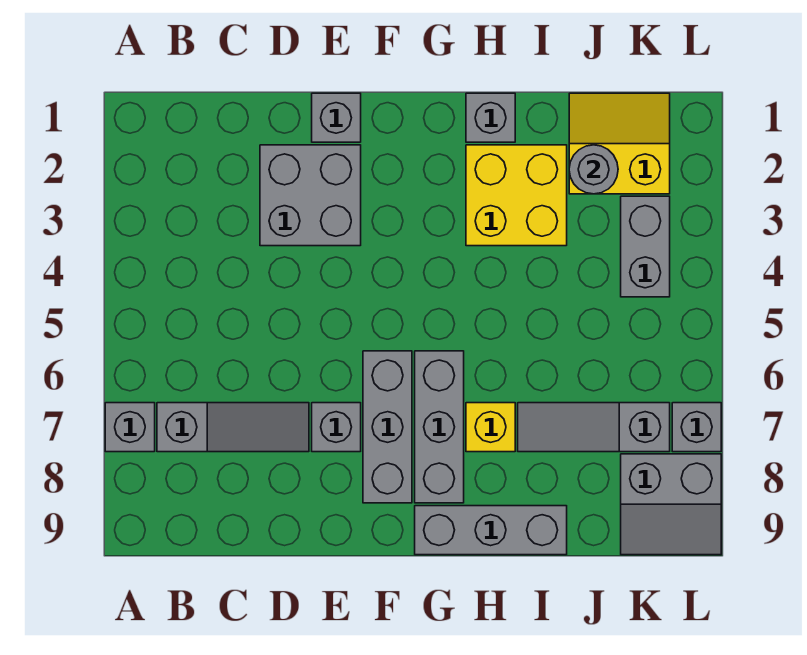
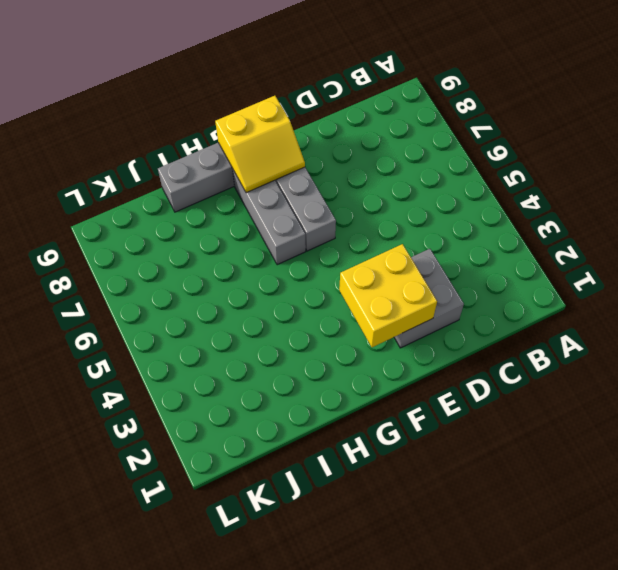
yellow brick E2:F3 level 2 -> yellow brick H2:I3 level 1
yellow slope F8:G9 level 2 top 9 -> yellow slope J1:K2 level 1 top 2
none -> grey brick A7 level 1
none -> grey slope B7:D7 level 1 top B
none -> grey brick E1 level 1

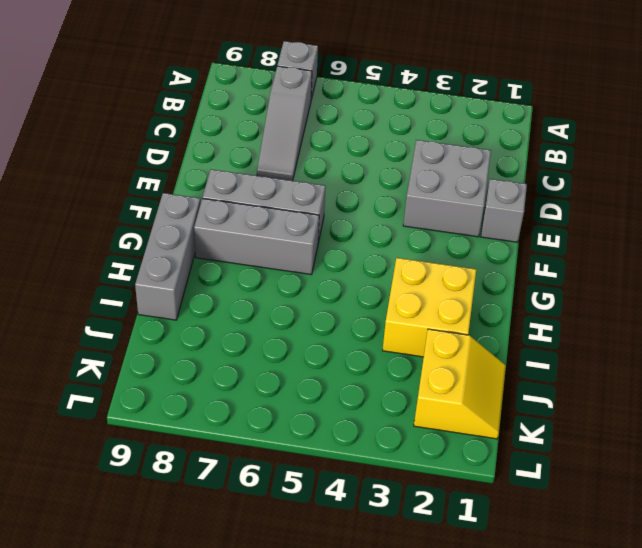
none -> grey brick E7 level 1
none -> grey brick H1 level 1
none -> yellow brick H7 level 1

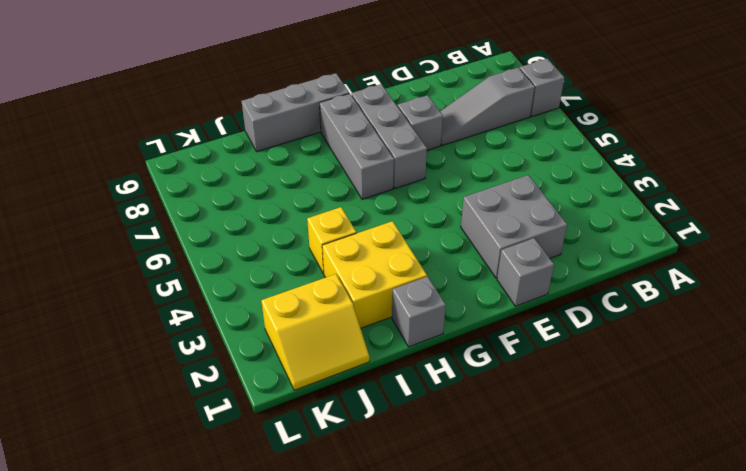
yellow brick I4 level 1 -> yellow brick H7 level 1
none -> grey slope I7:K7 level 1 top K
none -> grey brick K3:K4 level 1
none -> grey slope K8:L9 level 1 top 8

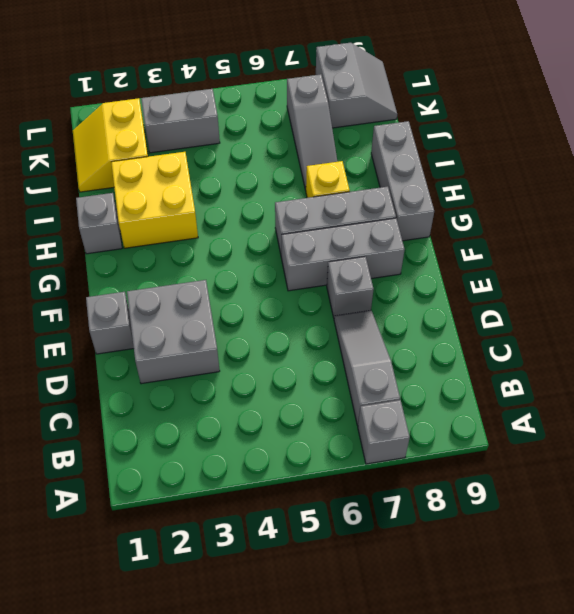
none -> grey brick L7 level 1
none -> grey round brick J2 level 2

